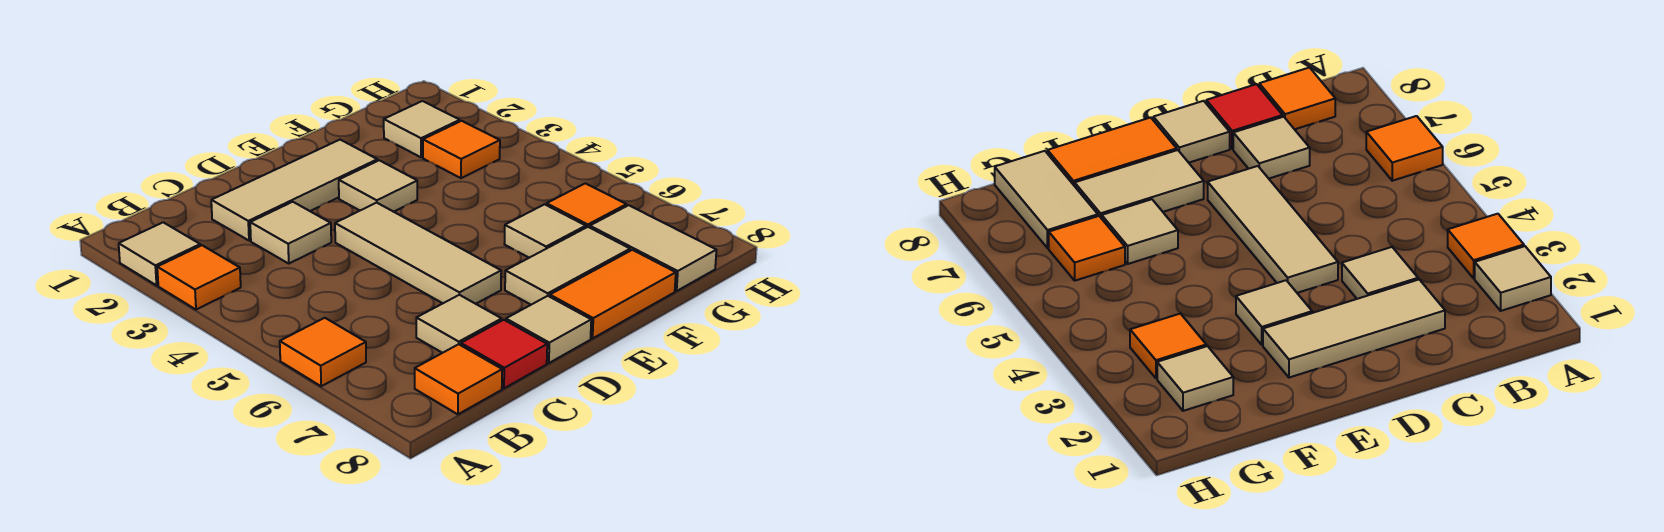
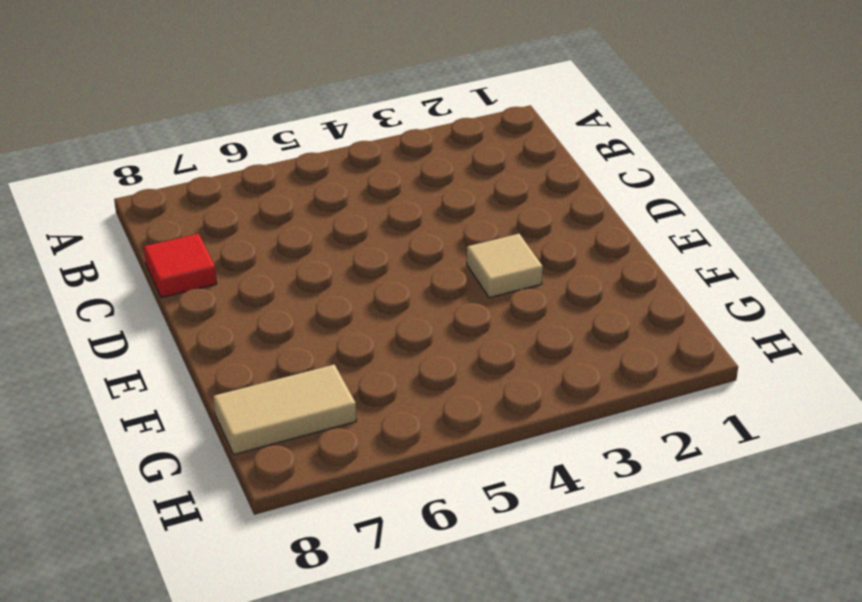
none -> tan tile A2 level 1
none -> orange tile A3 level 1
none -> orange tile A6 level 1

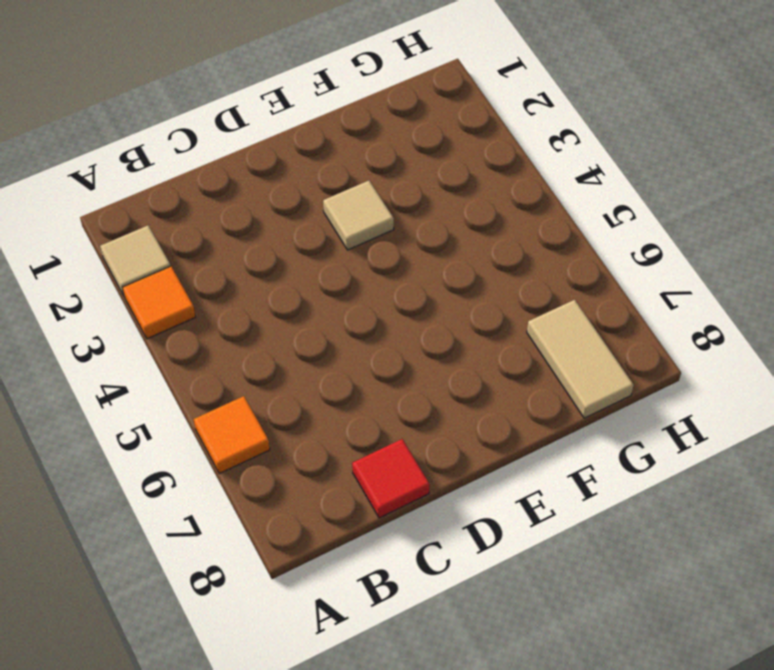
none -> orange tile B8 level 1
none -> tan tile C2:E2 level 1
none -> tan tile C3 level 1

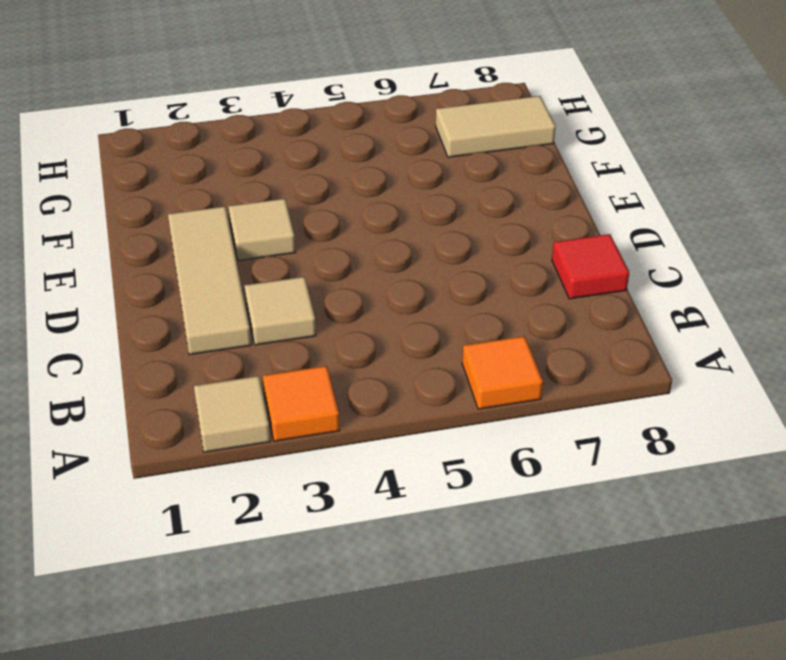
none -> orange tile B8 level 1
none -> tan tile C7 level 1
none -> tan tile D4:D6 level 1

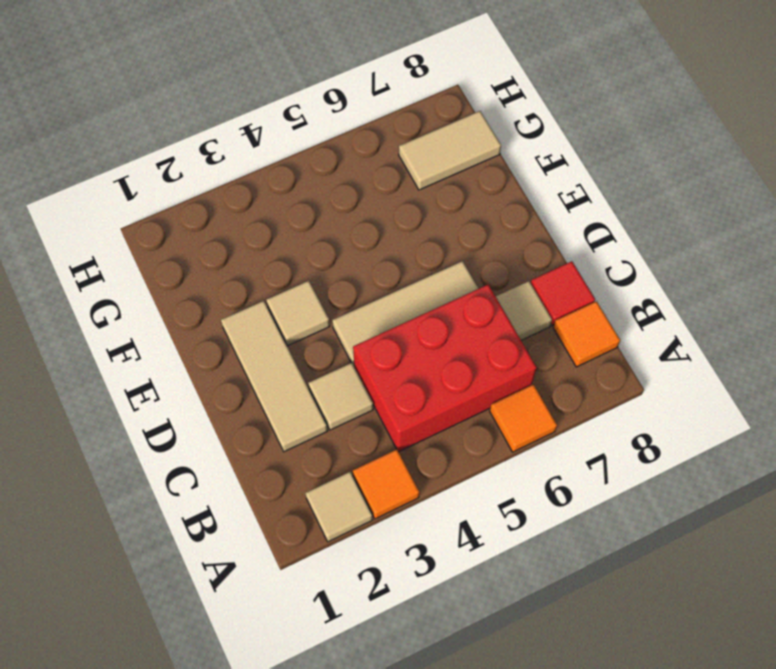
red brick B4:C6 level 1 -> none
none -> tan tile D8 level 1
none -> tan tile E7:F7 level 1
none -> orange tile E8:F8 level 1

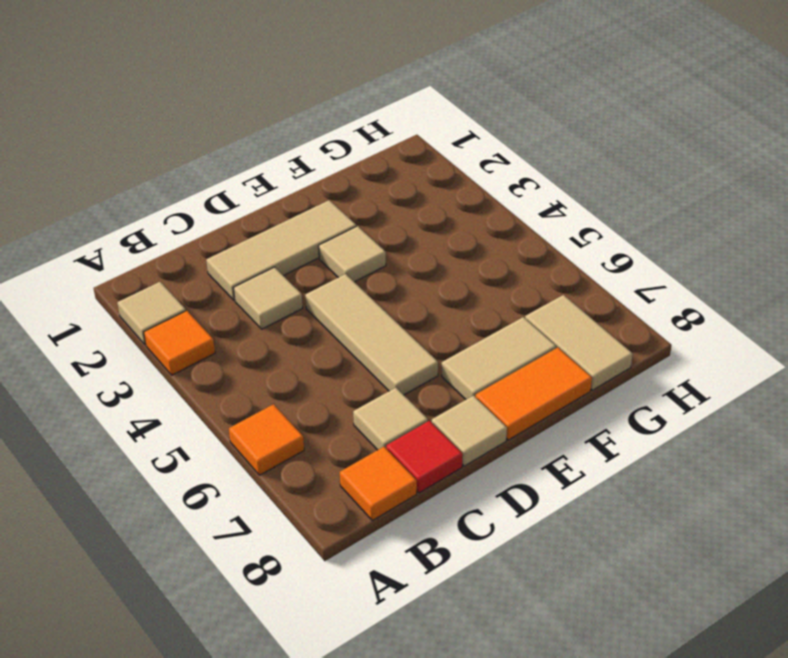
none -> tan tile F6 level 1
none -> tan tile G2 level 1
none -> orange tile G3 level 1

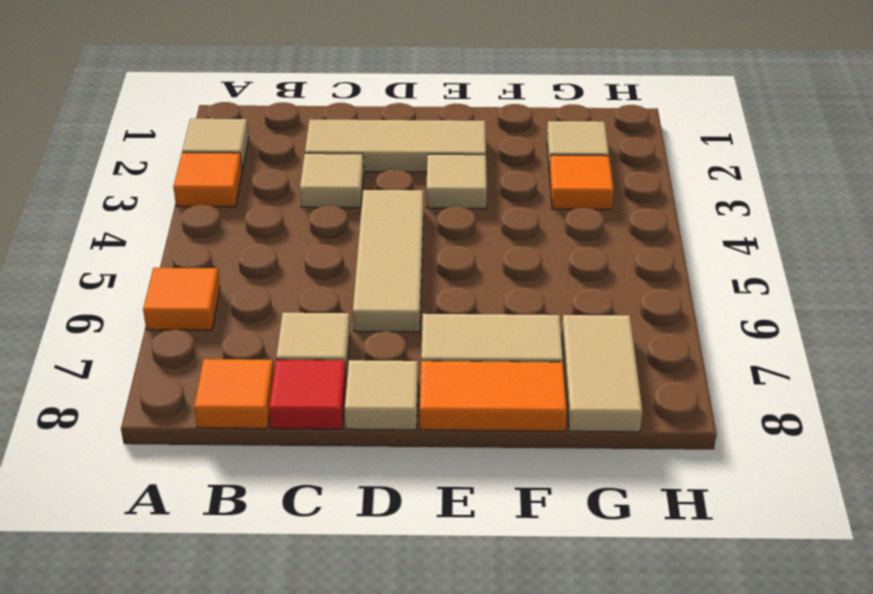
none -> tan tile F6 level 1
none -> orange tile G6 level 1

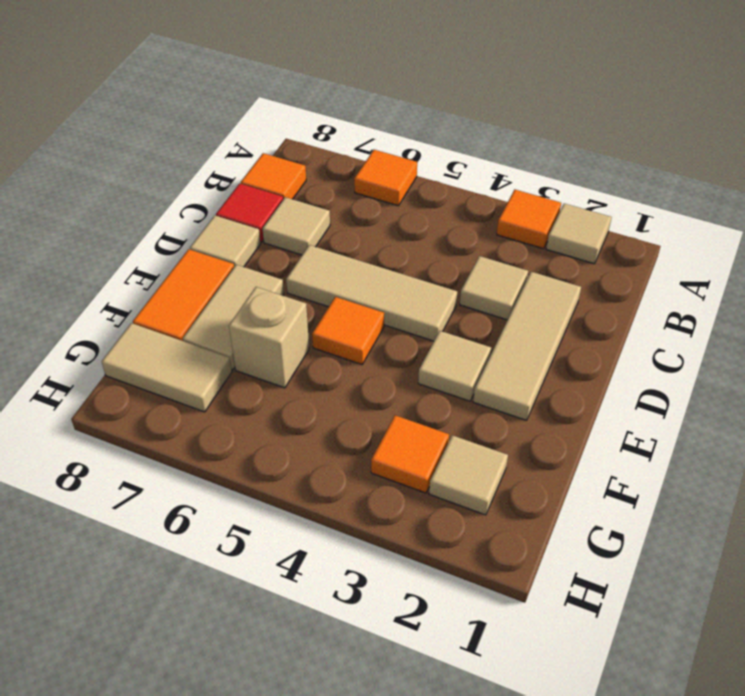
orange tile E5 level 1 -> orange tile G6 level 1
tan brick F6 level 1 -> tan tile F6 level 1

